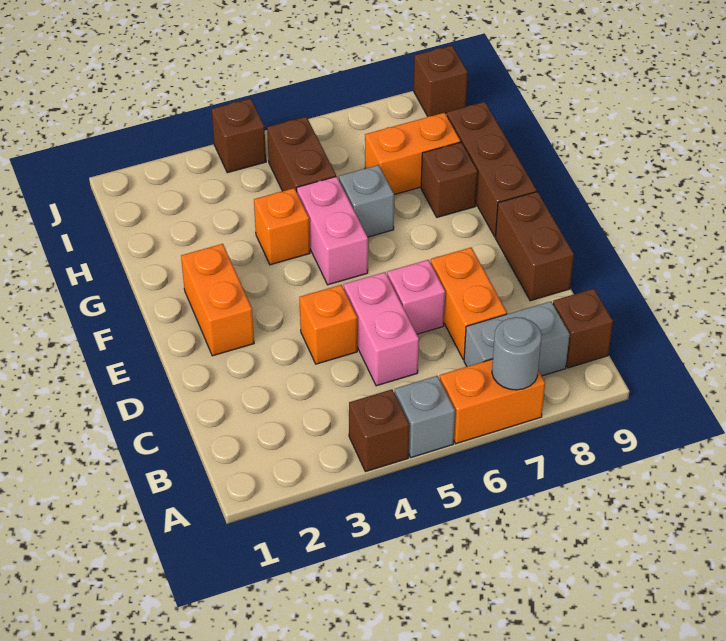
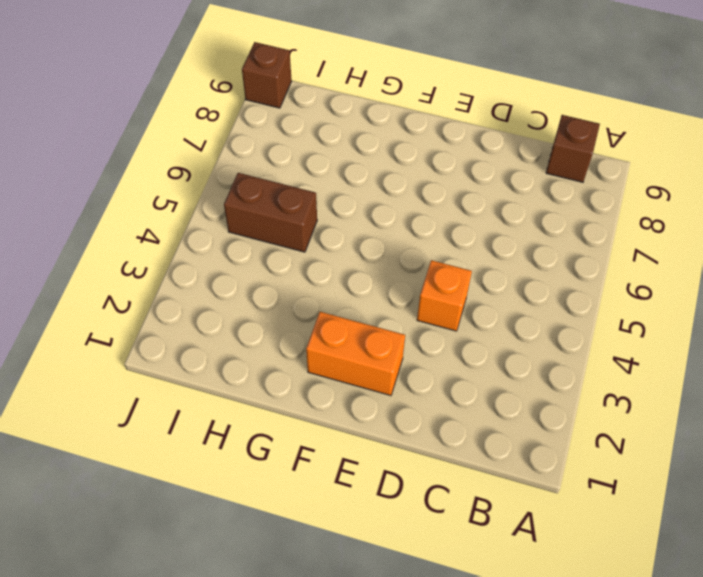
none -> brown brick A4 level 1
none -> grey brick A5 level 1
none -> orange brick A6:A7 level 1

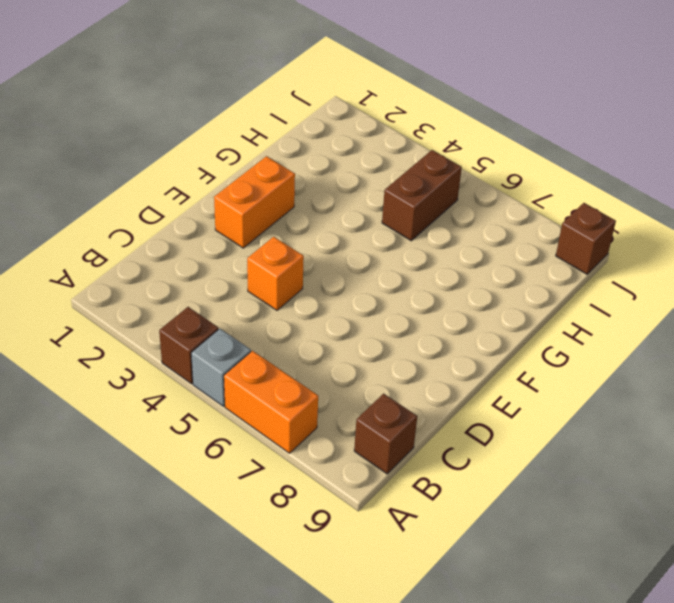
none -> grey brick B7:B8 level 1
none -> pink brick C5:D5 level 1
none -> orange brick C7:D7 level 1

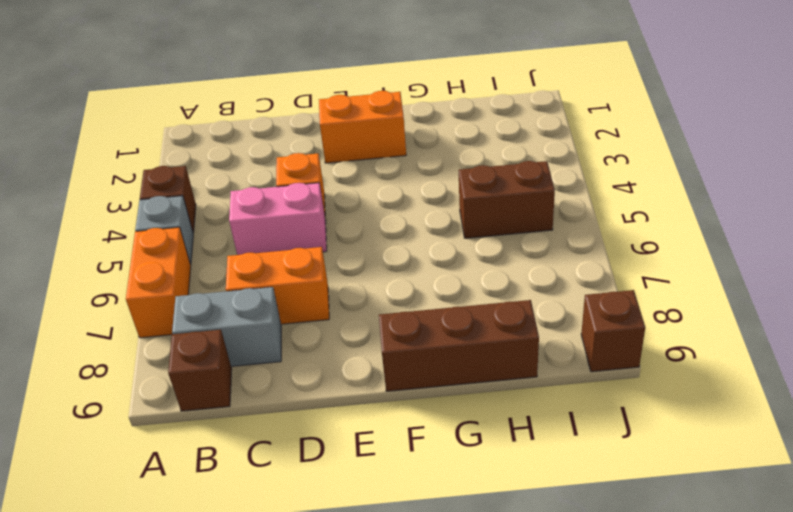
grey brick B8:C8 level 1 -> grey brick B7:B8 level 1
none -> pink brick D6 level 1
none -> brown brick D9:E9 level 1
none -> pink brick F5:G5 level 1

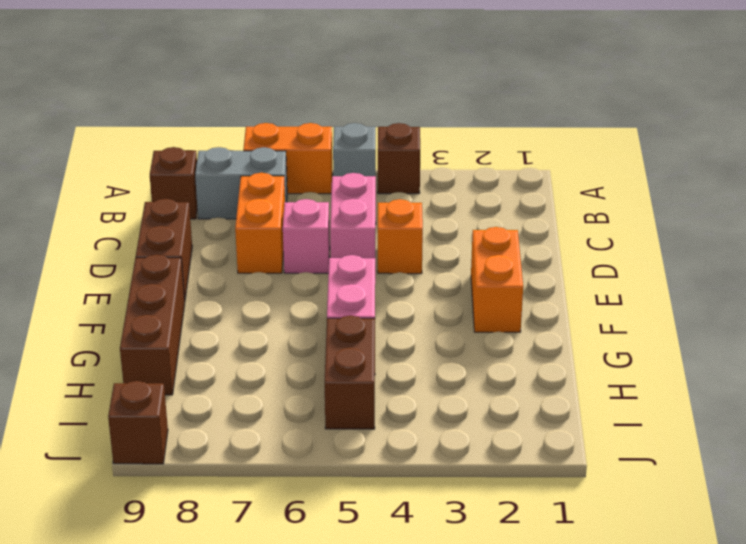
none -> orange brick G4 level 1
none -> grey brick G6 level 1
none -> brown brick G8 level 1

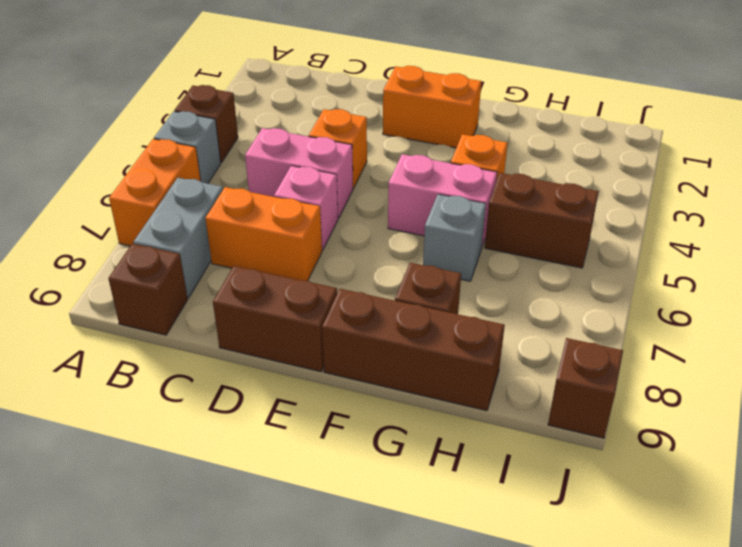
none -> orange brick H7:H8 level 1
none -> brown brick J4 level 1
none -> grey round brick A7 level 2

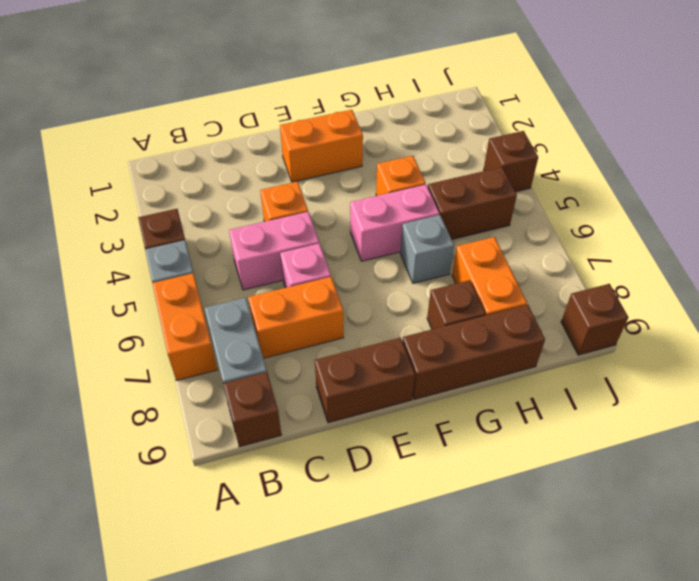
none -> grey round brick A7 level 2

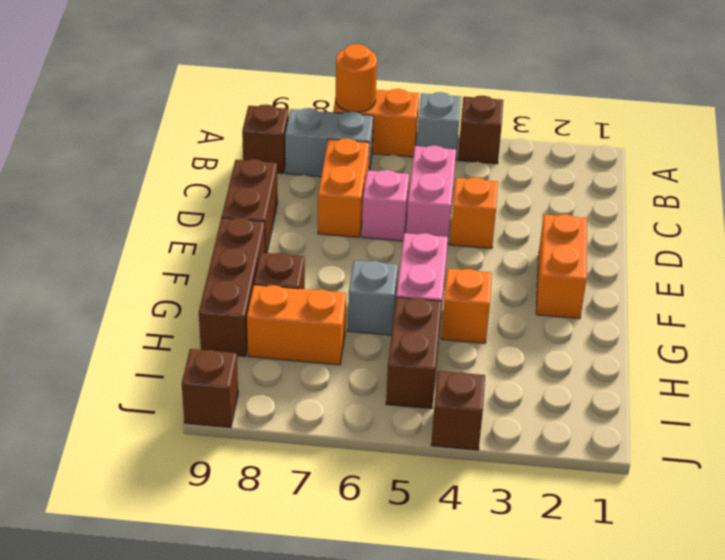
orange round brick A7 level 2 -> grey round brick A7 level 2

